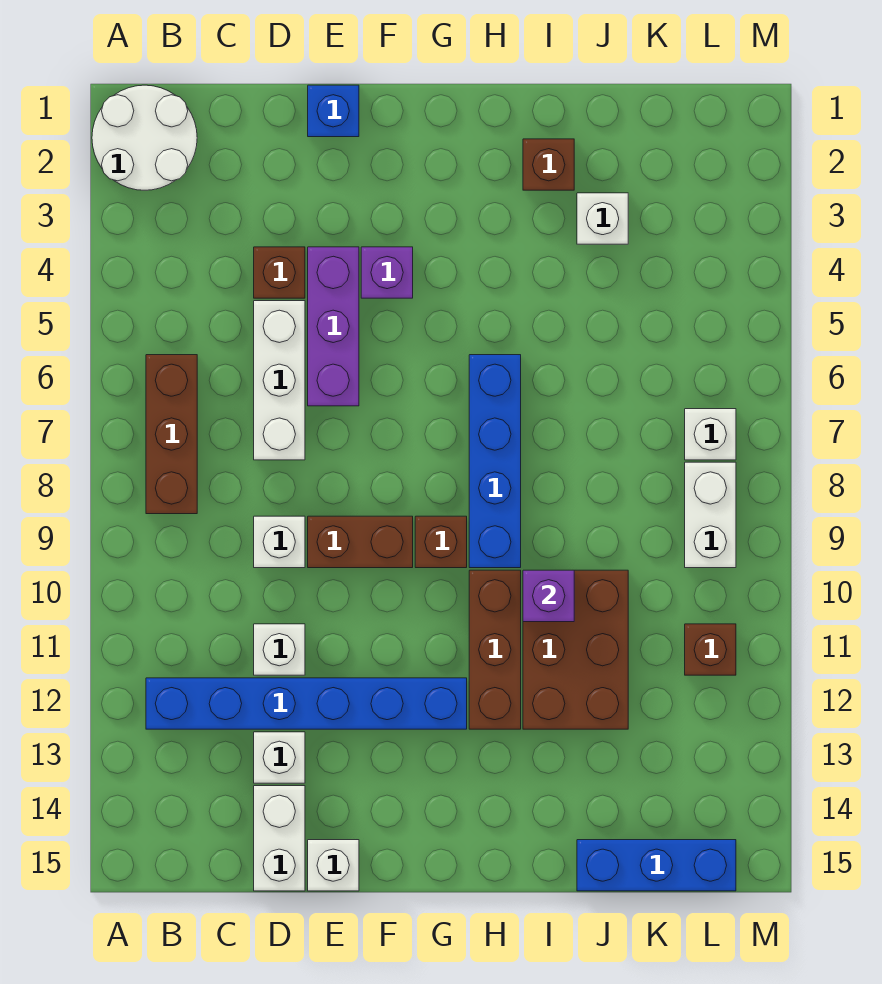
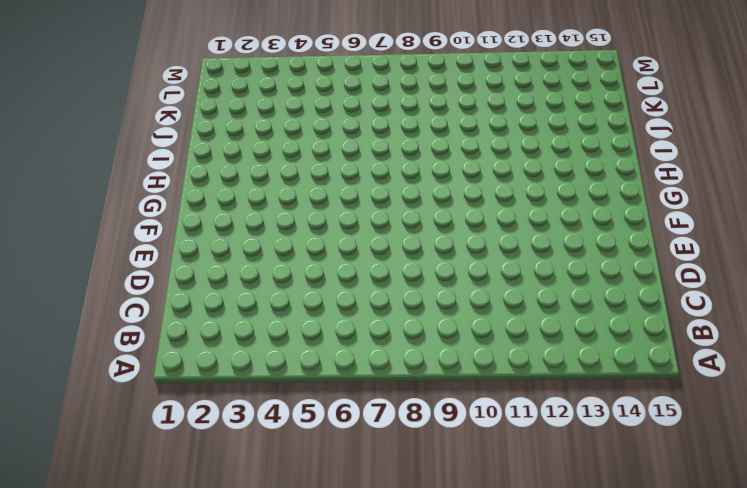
none -> white round brick A1:B2 level 1
none -> brown brick B6:B8 level 1
none -> blue brick B12:G12 level 1

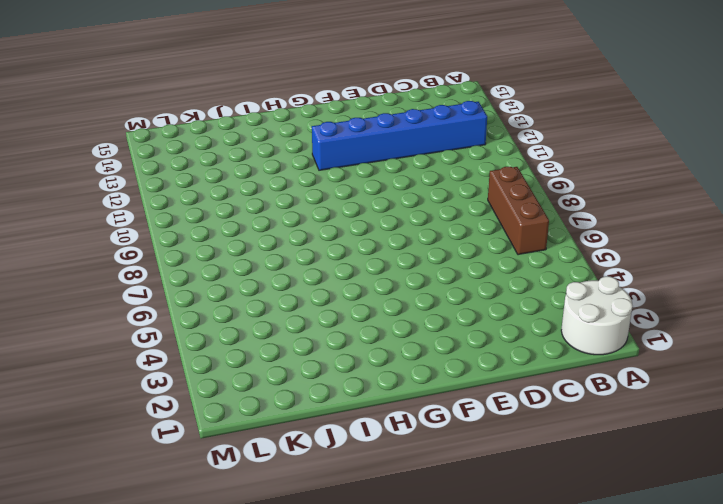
none -> brown brick D4 level 1
none -> white brick D5:D7 level 1
none -> white brick D9 level 1

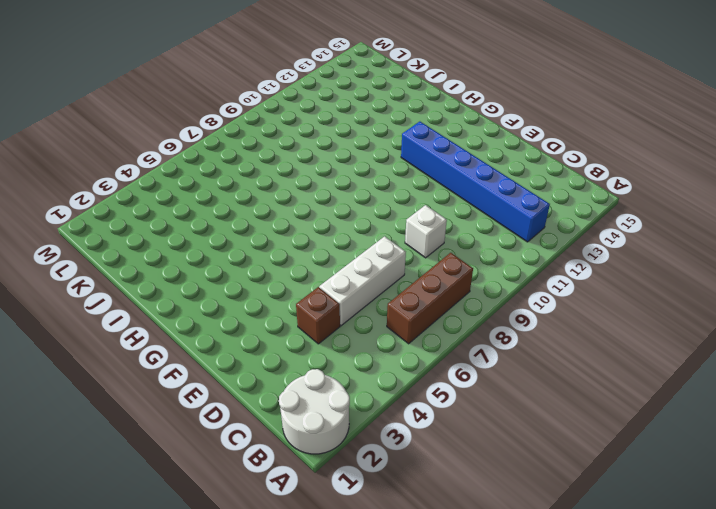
none -> white brick D11 level 1
none -> white brick D13 level 1
none -> white brick D14:D15 level 1

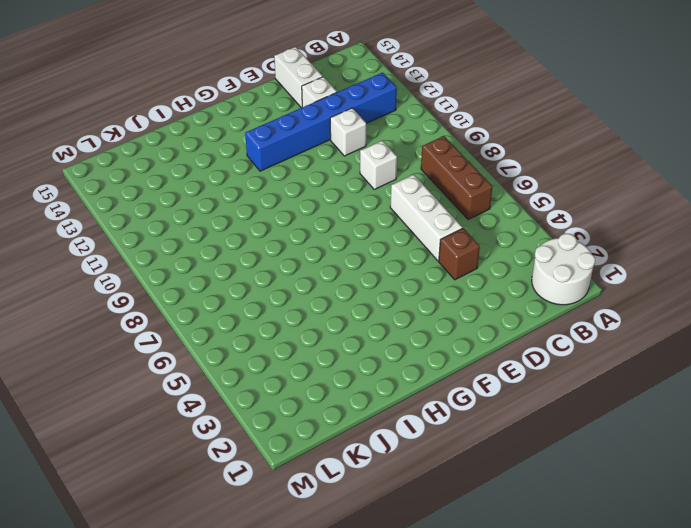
none -> blue brick E1 level 1
none -> purple brick E4:E6 level 1
none -> brown brick E9:F9 level 1

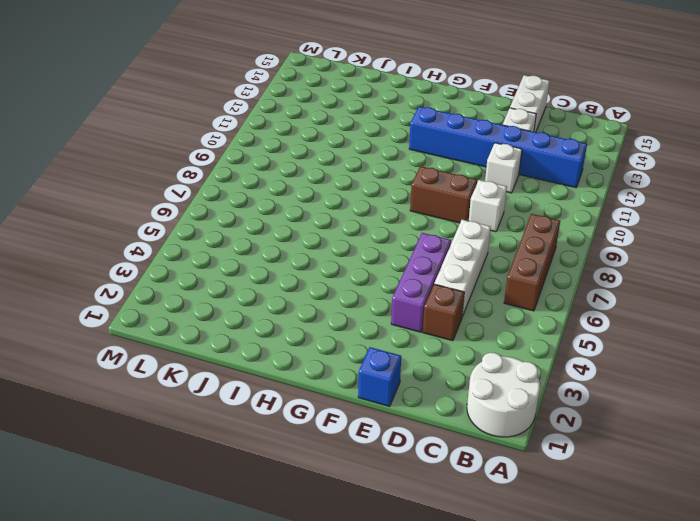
none -> white brick E15 level 1
none -> purple brick F4 level 1
none -> brown brick G9 level 1

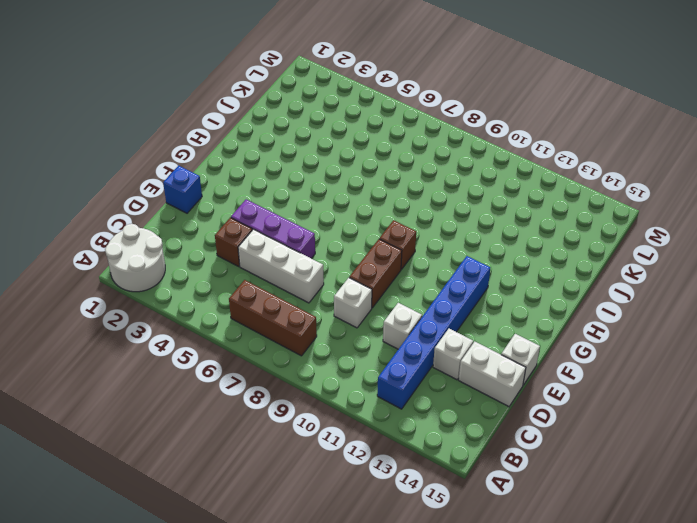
none -> purple brick F4 level 1
none -> blue brick H6:H9 level 1
none -> brown brick H10:H12 level 1

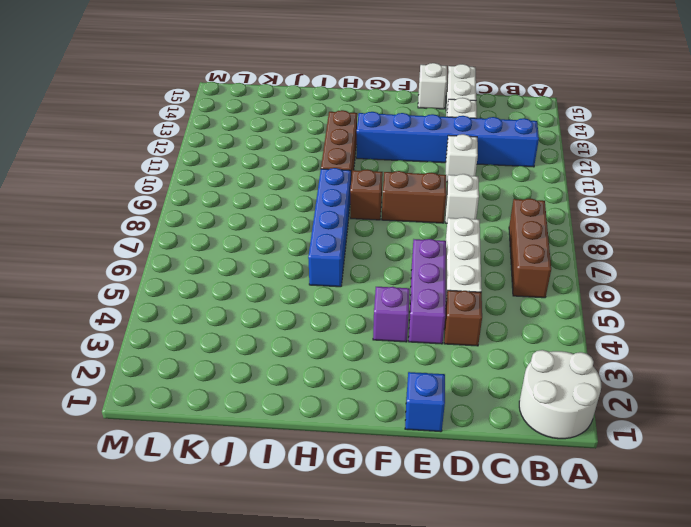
none -> brown brick I2 level 1
none -> brown brick I10:J12 level 1
none -> white brick J3 level 1

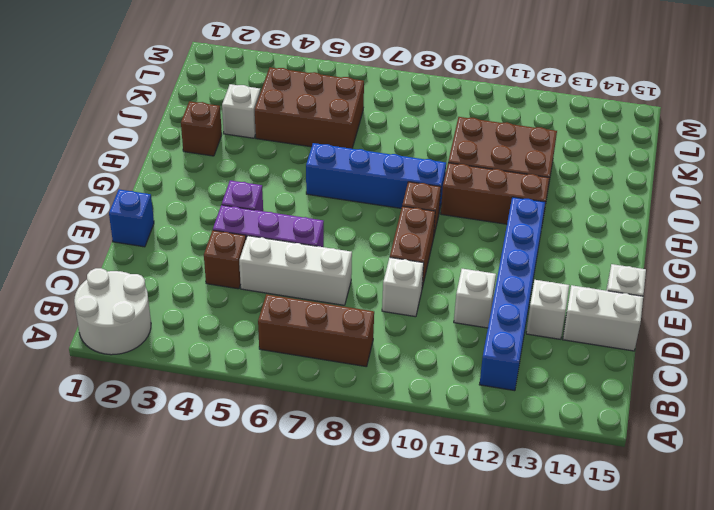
brown brick J4:K6 level 1 -> none
none -> blue brick J15:L15 level 1
none -> white brick L7 level 1
none -> white brick L8:L9 level 1

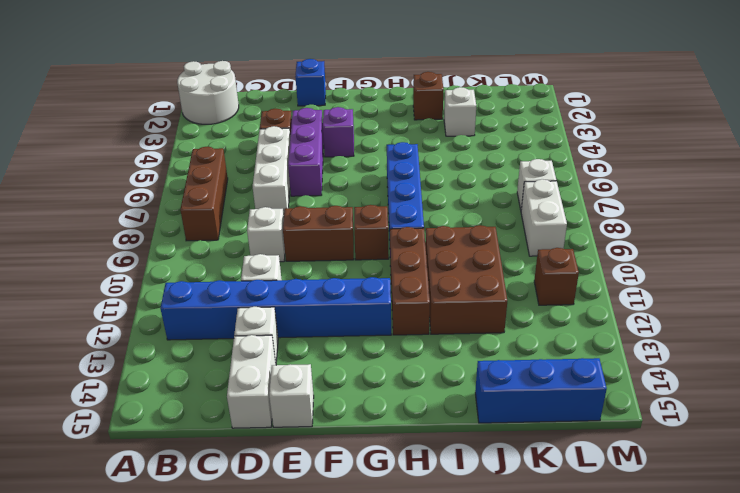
none -> purple brick I10 level 2

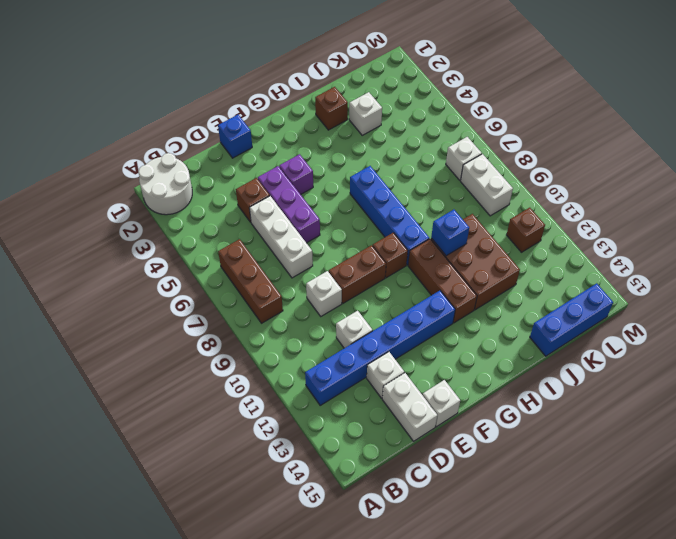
blue brick I10 level 2 -> purple brick I10 level 2

